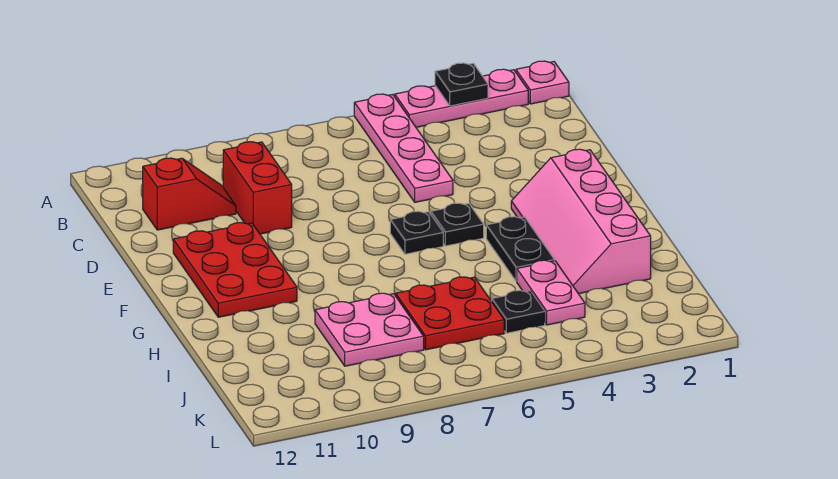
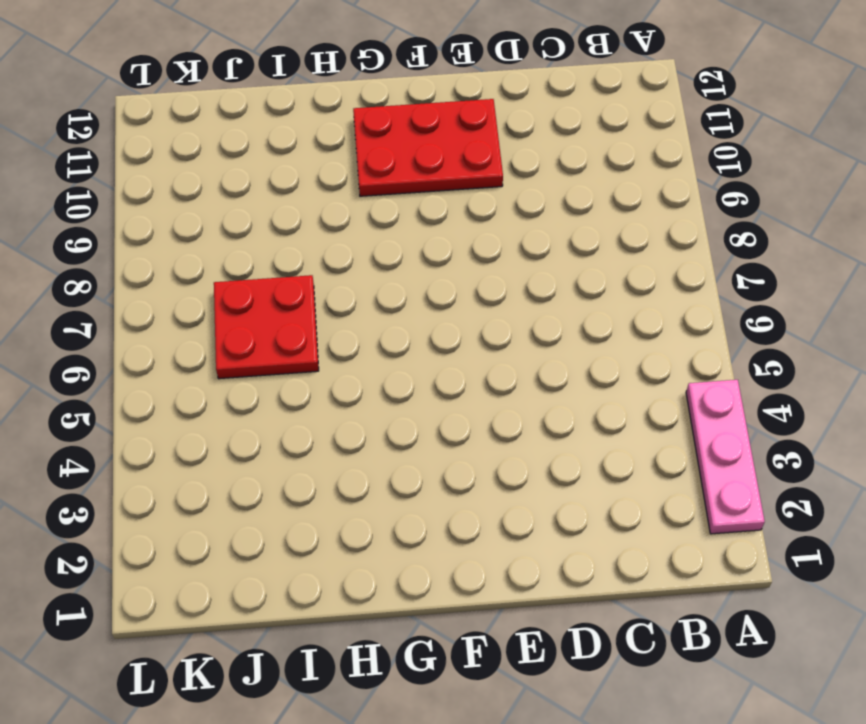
none -> pink plate A1 level 1
none -> pink plate A5:D5 level 1
none -> red brick C9:D9 level 1

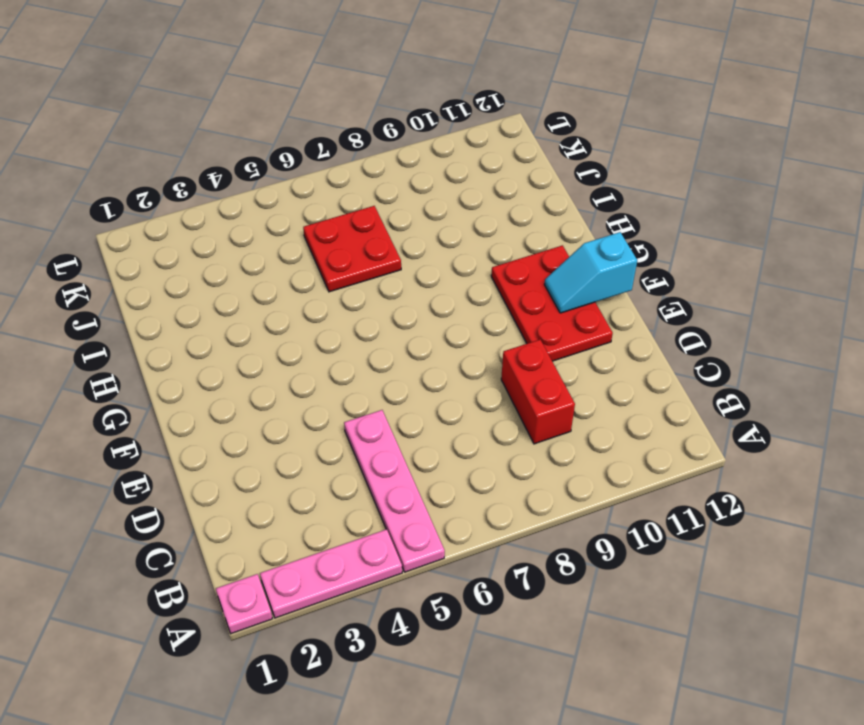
cyan slope F11:F12 level 2 top 12 -> none
none -> red slope C10:C11 level 1 top 11
none -> pink slope F2:I3 level 1 top 2
none -> black plate F5 level 1

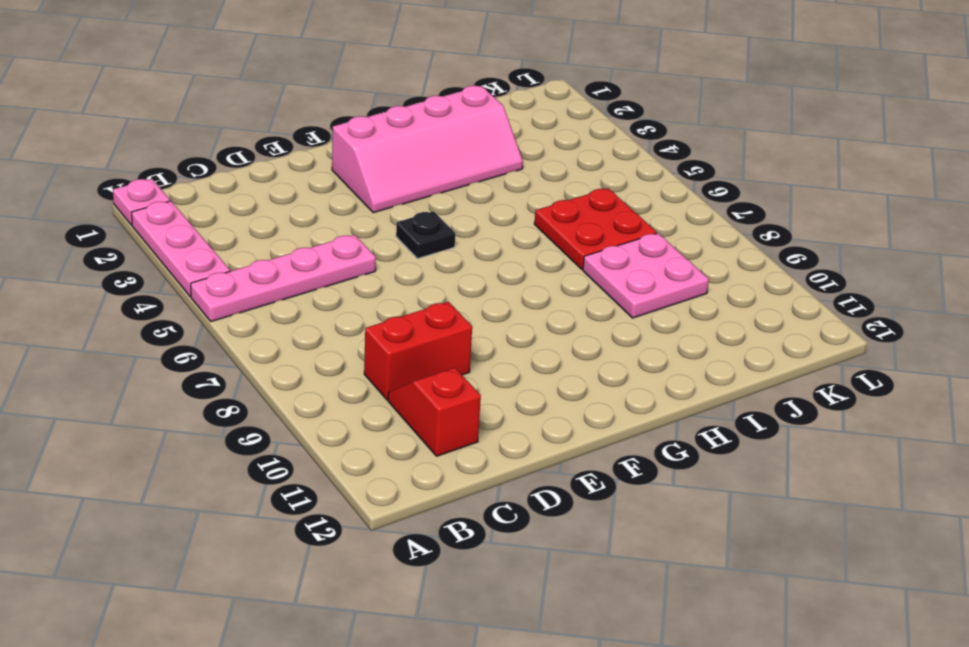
none -> red plate E10:G11 level 1
none -> black plate F6 level 1
none -> black plate G4:H4 level 1

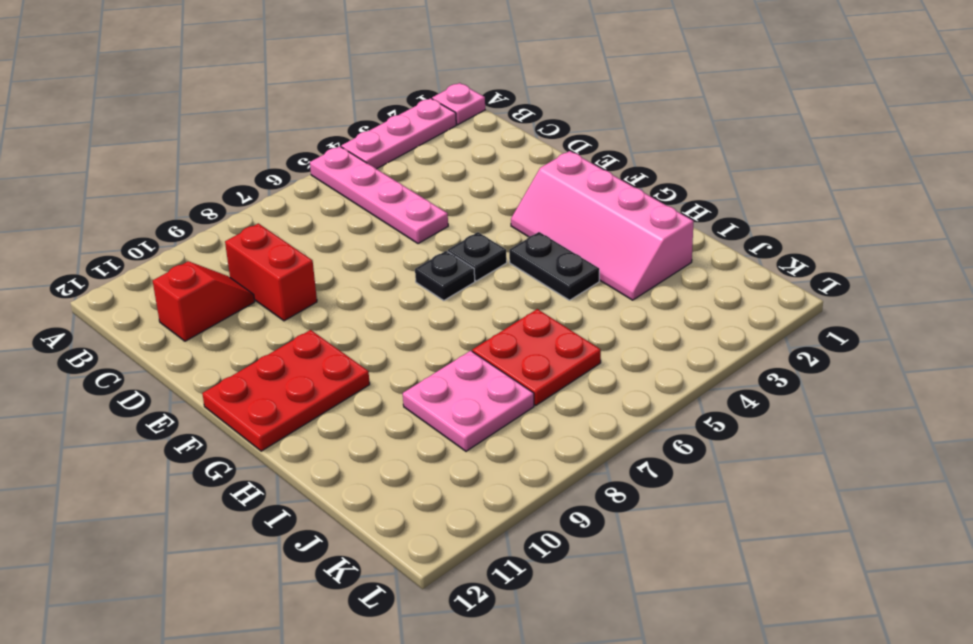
red plate F10:G12 level 1 -> red plate E10:G11 level 1
none -> pink plate I4:J4 level 1
none -> black plate J5 level 1
none -> black plate A3 level 2

